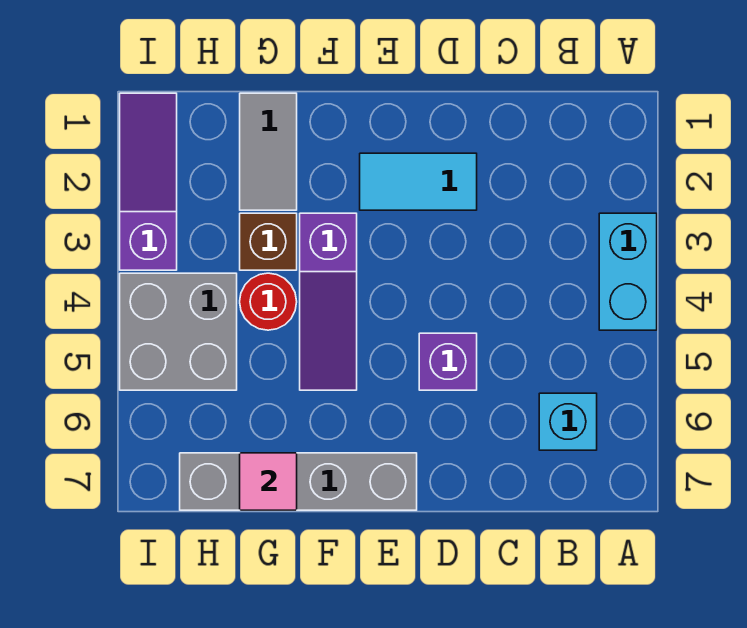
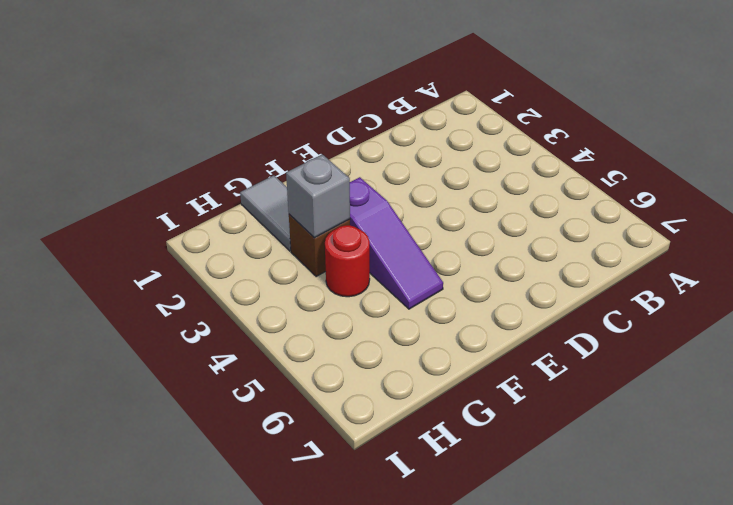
grey brick G3 level 2 -> none
none -> cyan brick A3:A4 level 1
none -> cyan brick B6 level 1
none -> cyan tile D2:E2 level 1

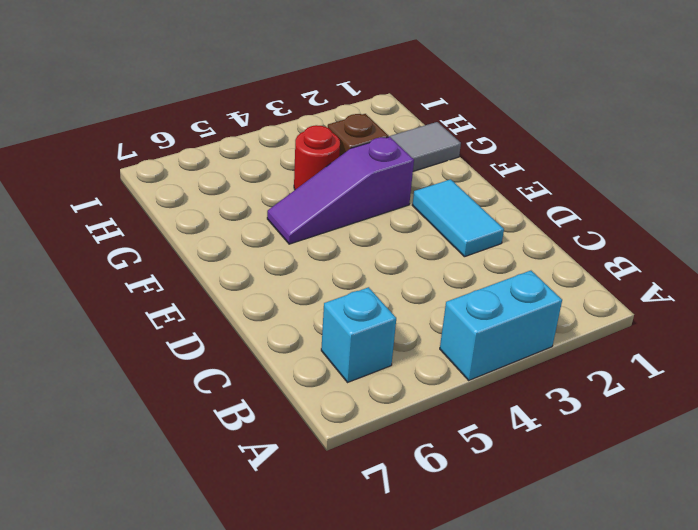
none -> purple brick D5 level 1
none -> grey brick E7:H7 level 1
none -> grey brick H4:I5 level 1

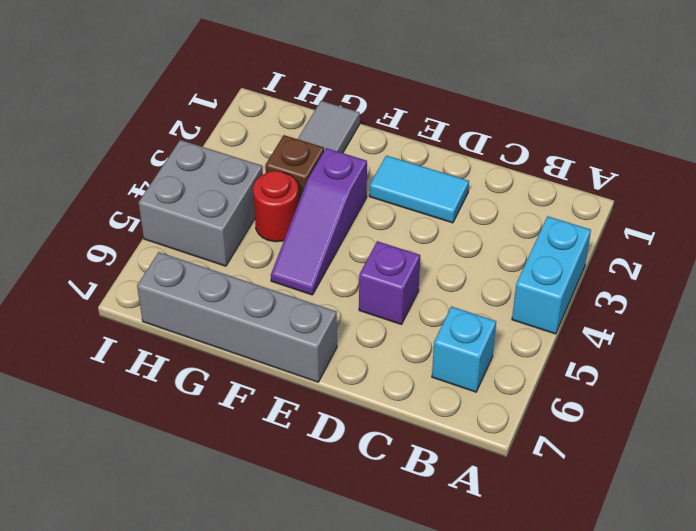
none -> purple slope I1:I3 level 1 top 3
none -> pink tile G7 level 2

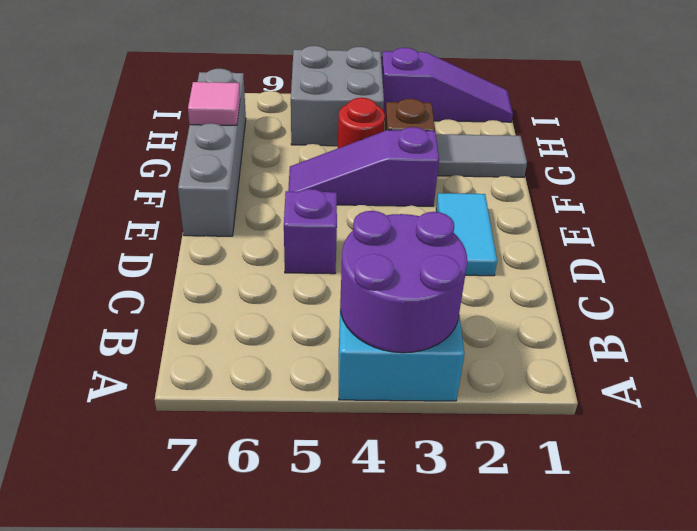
purple round brick A3:B4 level 2 -> none
none -> cyan brick B6 level 1

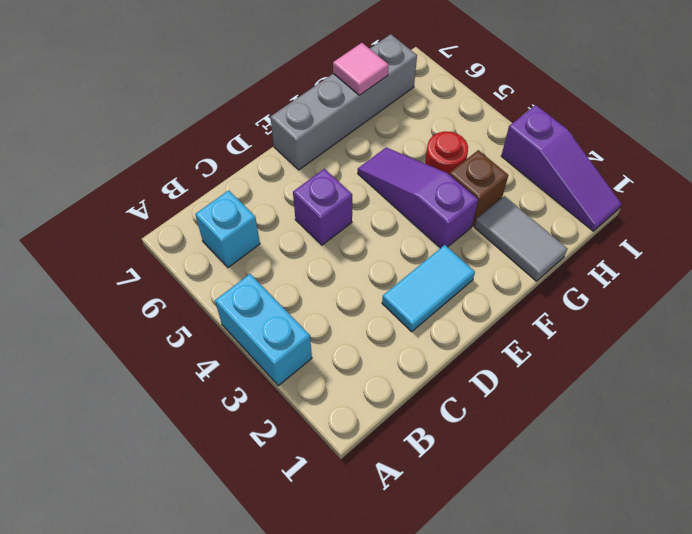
none -> grey brick H4:I5 level 1

